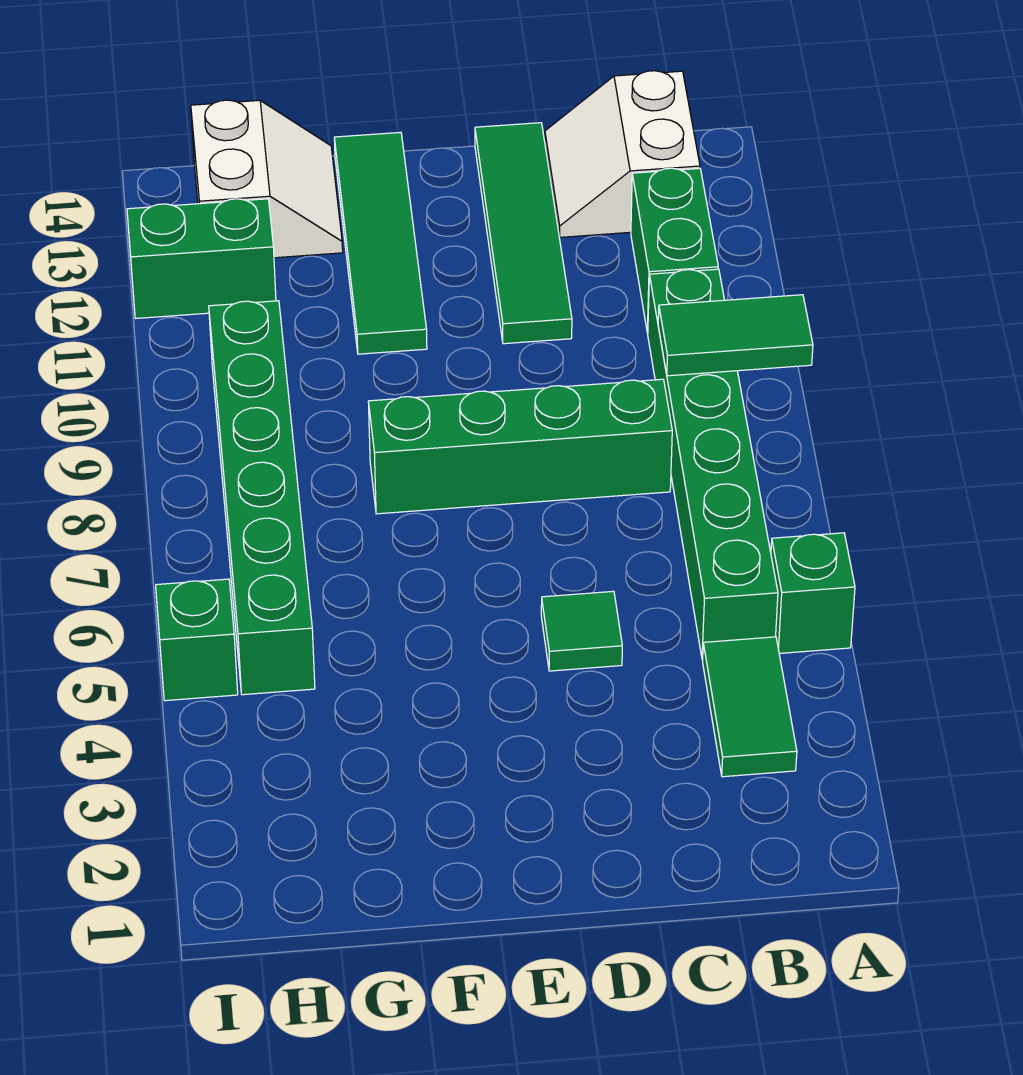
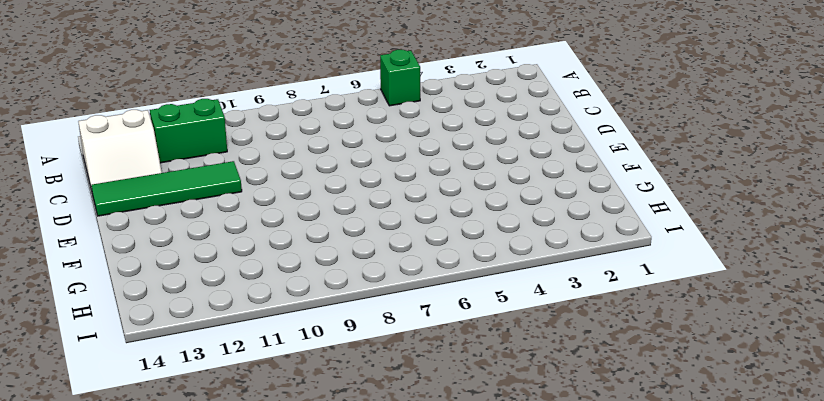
none -> green tile B3:B4 level 1
none -> green brick B5:B10 level 1
none -> green brick C8:F8 level 1

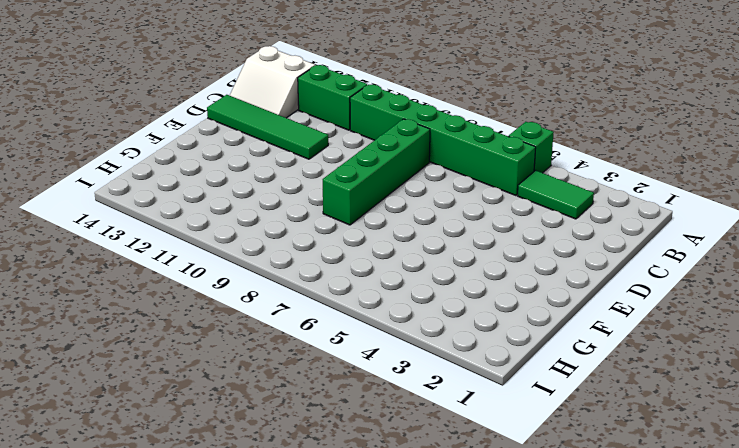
none -> green tile D5 level 1
none -> green tile F11:F14 level 1
none -> white slope G13:H14 level 1 top H

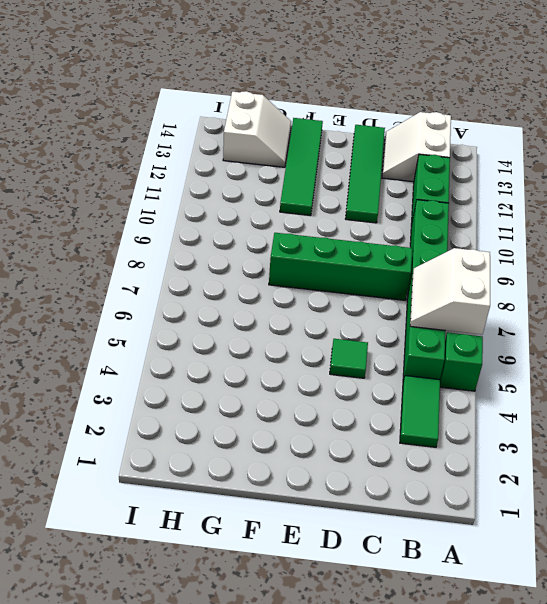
white slope A6:B7 level 2 top A -> none
none -> green brick H5:H10 level 1
none -> green brick H12:I12 level 1
none -> green brick I5 level 1

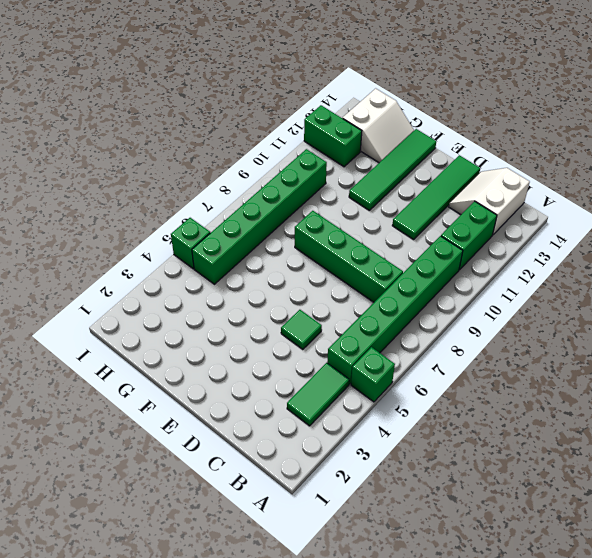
none -> green tile A9:B9 level 2

